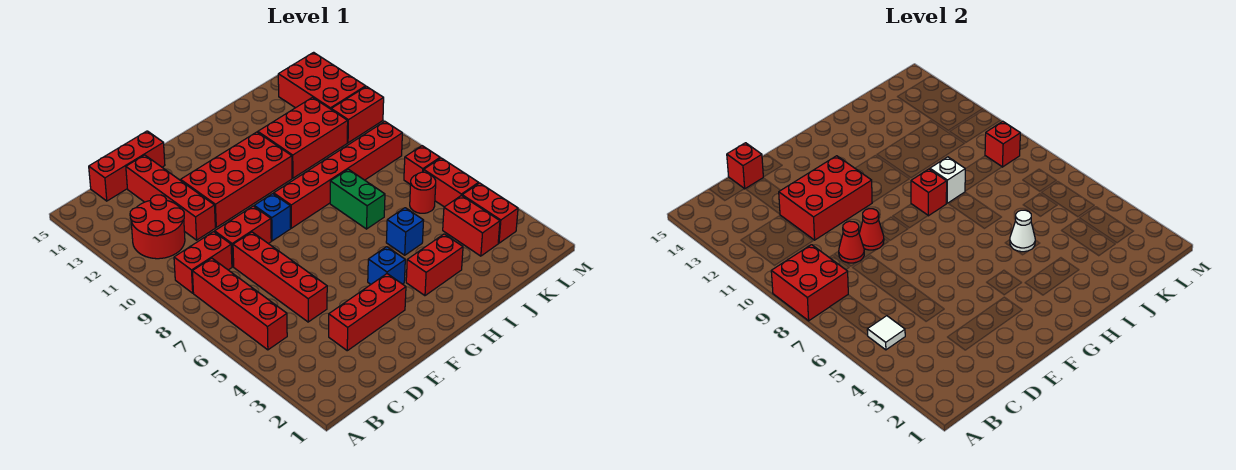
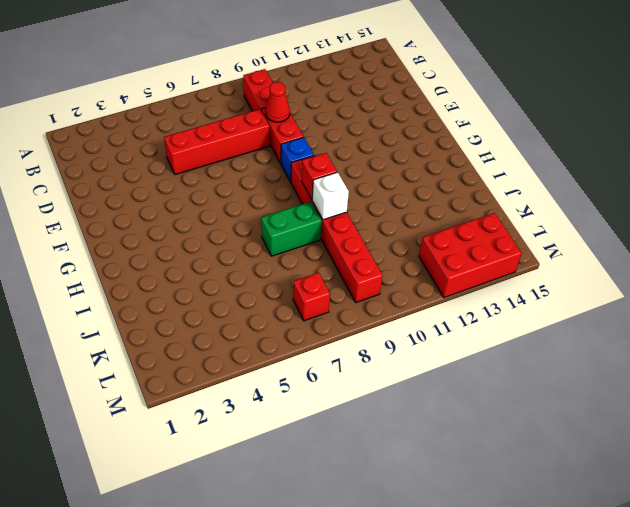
none -> red brick B5:B8 level 1
none -> red round brick B11:C12 level 1
none -> red brick C15:E15 level 1
none -> red brick D3:F3 level 1

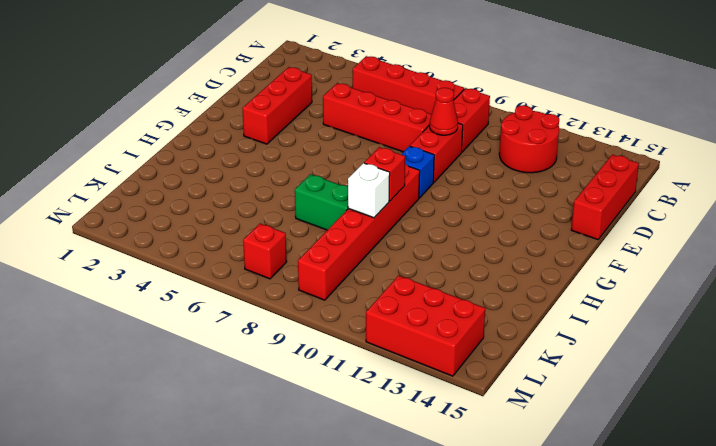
none -> red brick D11:D14 level 1
none -> red brick E11:H12 level 1
none -> blue brick G4 level 1
none -> red brick H3:I3 level 1

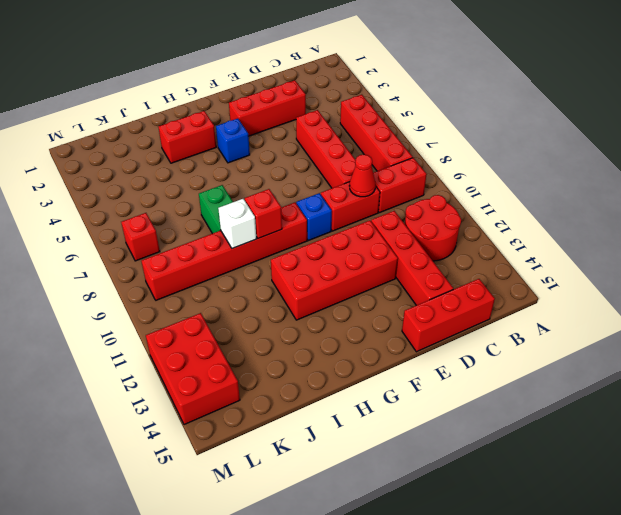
none -> blue brick I5 level 1
none -> red brick I11:K12 level 1
none -> red brick K3:K4 level 1
none -> red round brick K6 level 1

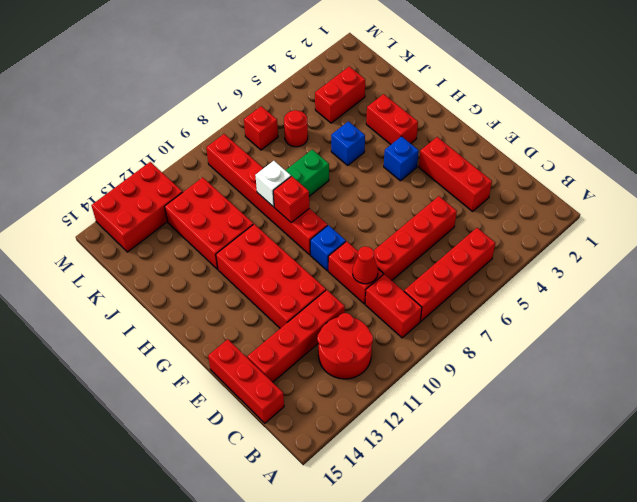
none -> red brick L3:L4 level 1
none -> red brick L5:L6 level 1
none -> red brick L11:M11 level 1
none -> red brick A8:B9 level 2

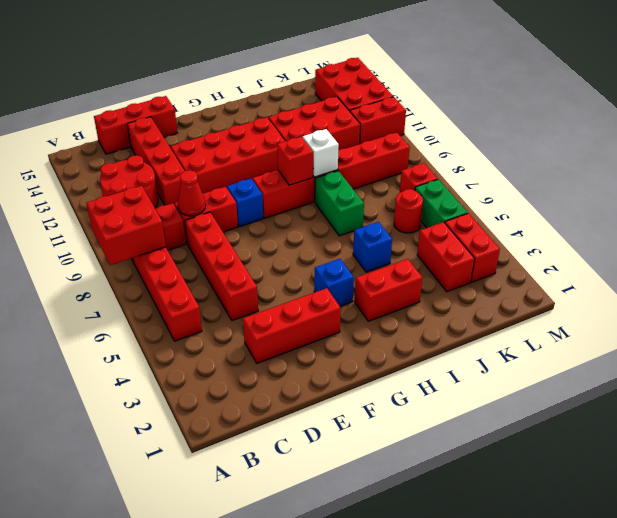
green brick L5:L6 level 1 -> red brick L5:L6 level 1
none -> white tile B5 level 2
none -> red brick D11:F12 level 2
none -> red brick D15 level 2
none -> red cone E9 level 2

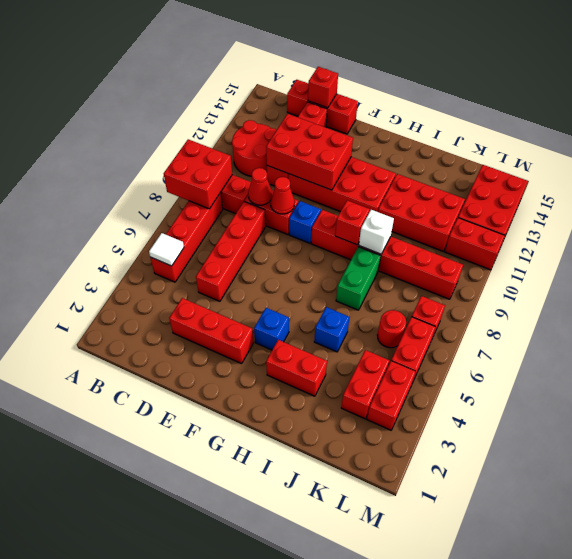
none -> white cone I5 level 2
none -> red brick L9 level 2

